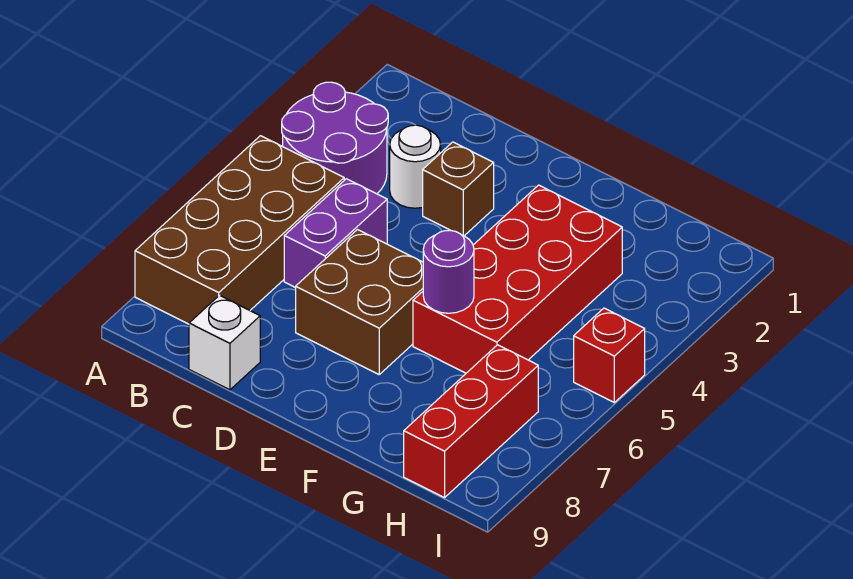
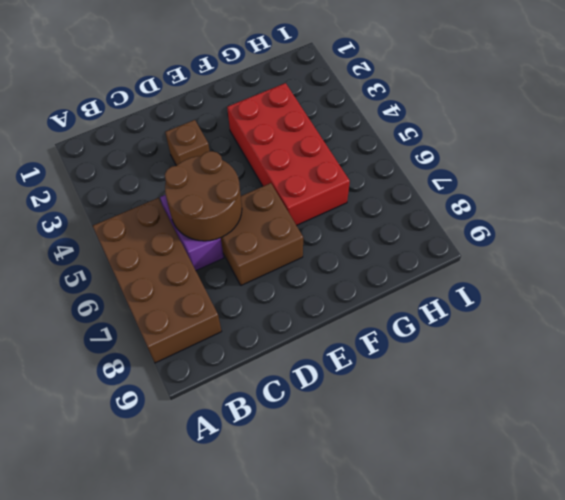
brown round brick C5:D6 level 2 -> none
none -> purple round brick A3:B4 level 1
none -> white round brick C3 level 1

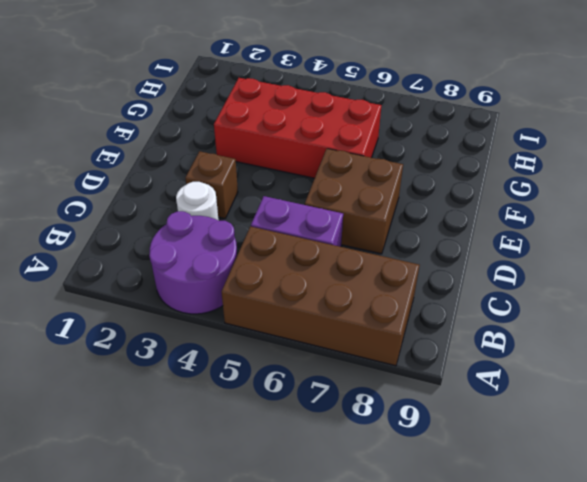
none -> white brick C9 level 1
none -> red brick H7:H9 level 1

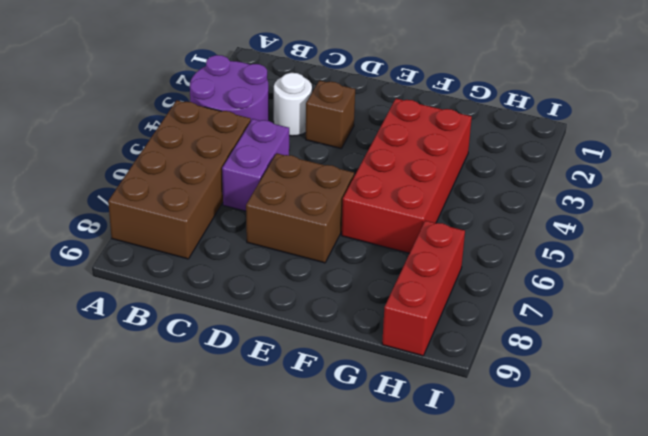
none -> white brick C9 level 1
none -> red brick I5 level 1

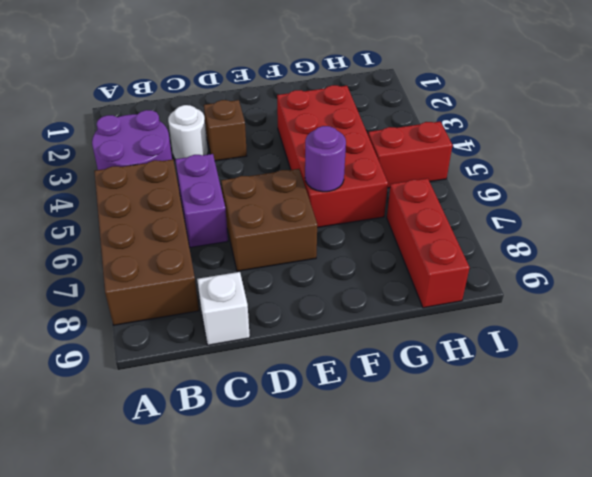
red brick H5:I5 level 1 -> red brick I5 level 1

